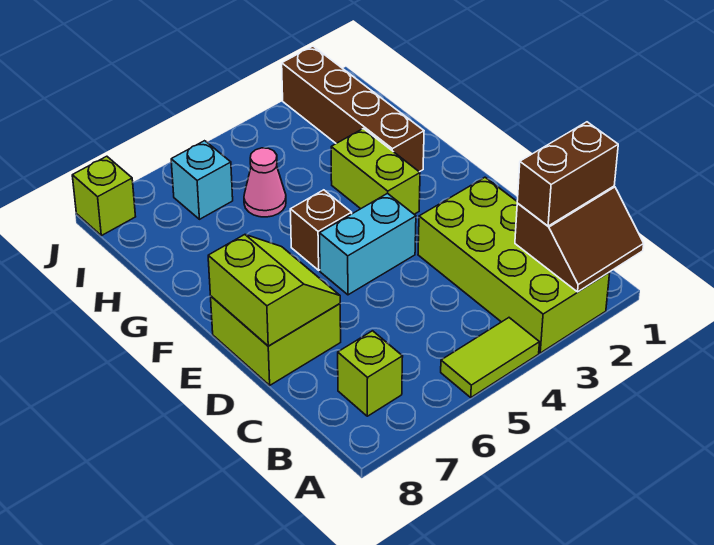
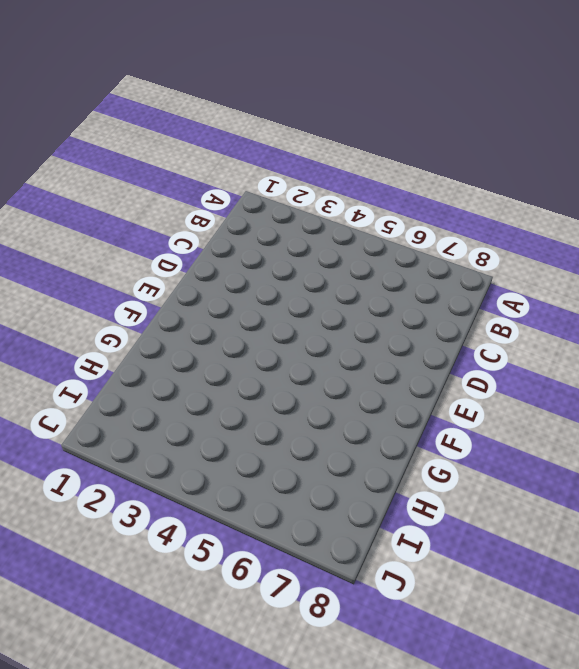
none -> lime brick A2:D3 level 1
none -> lime tile A4:A5 level 1
none -> lime brick B7 level 1

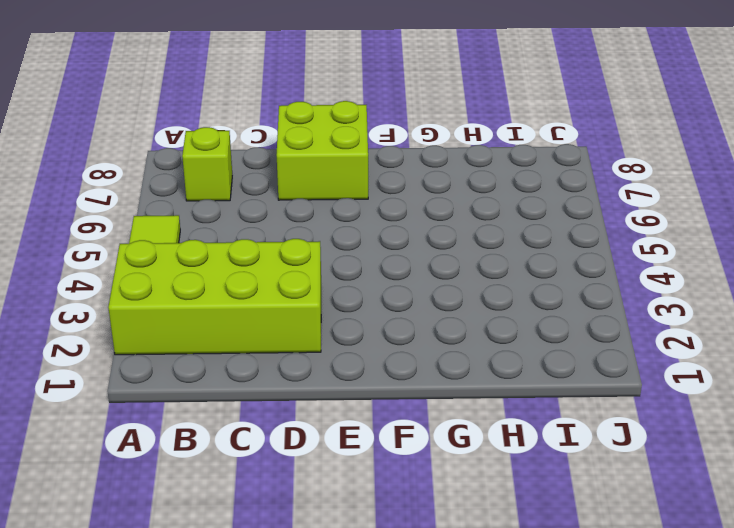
none -> cyan brick E4:E5 level 1
none -> lime brick F3:G3 level 1
none -> brown brick F5 level 1

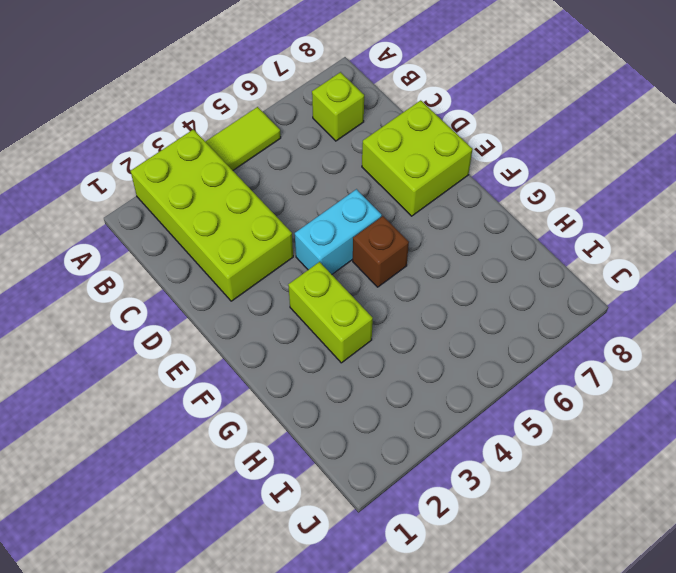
none -> brown brick G2:J2 level 1
none -> pink cone H5 level 1
none -> cyan brick I6 level 1

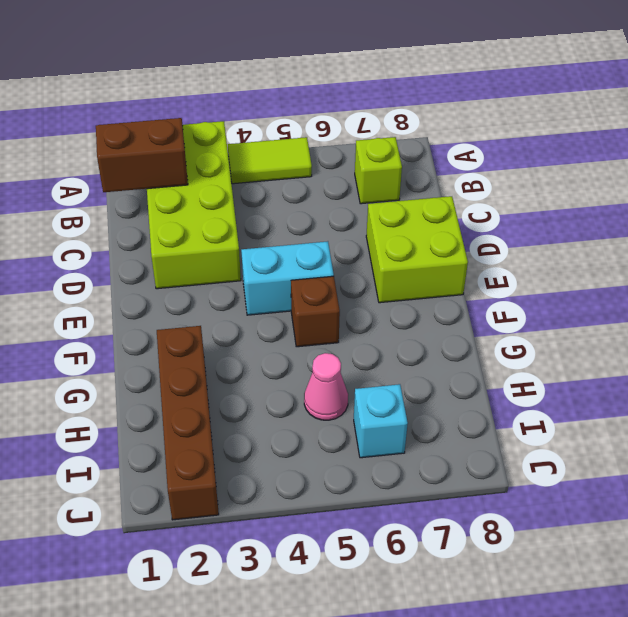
none -> lime brick F3:G3 level 1
none -> lime brick J8 level 1
none -> lime slope D7:E8 level 2 top 8

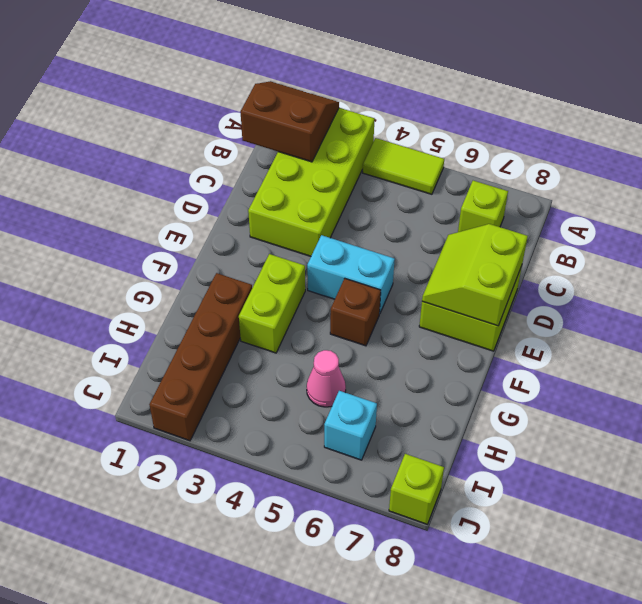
none -> brown brick B1:B2 level 3

